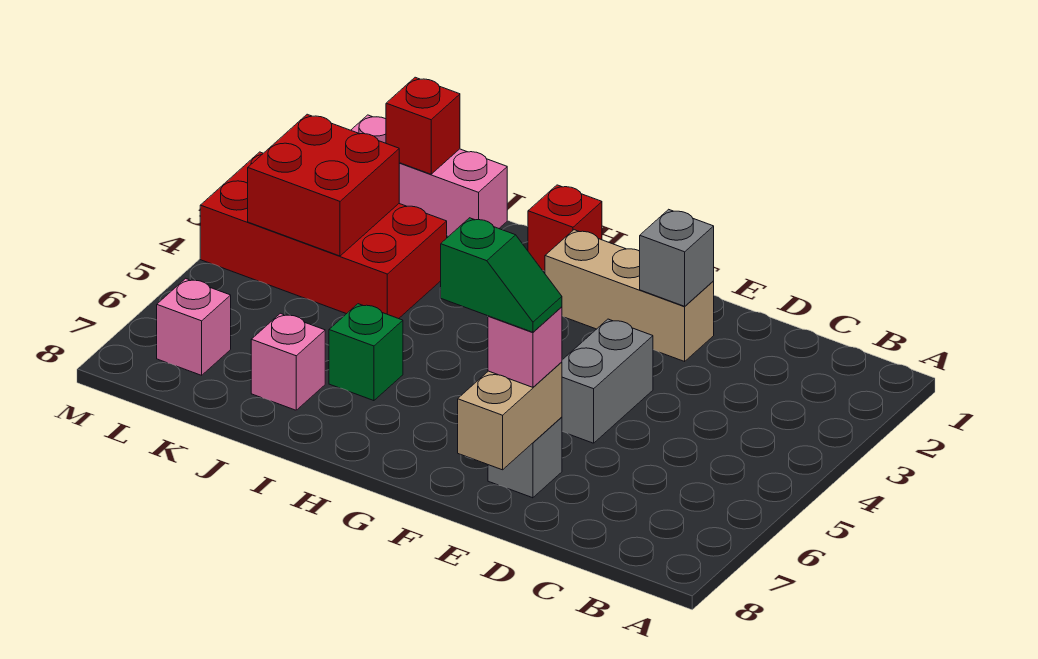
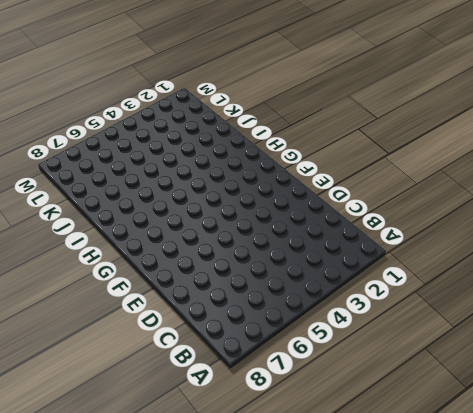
none -> tan brick E2:G2 level 1
none -> grey brick E4:E5 level 1
none -> grey brick E7 level 1

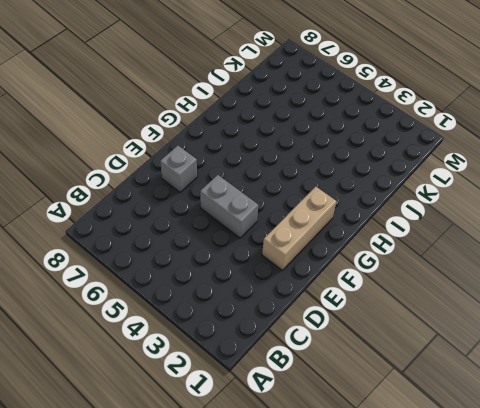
none -> red brick H1 level 1
none -> green brick I6 level 1
none -> pink brick J1:L1 level 1

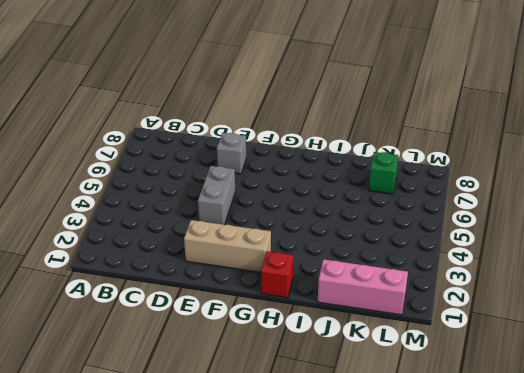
green brick K7 level 1 -> green brick I6 level 1
none -> red brick J3:M4 level 1
none -> pink brick J7 level 1
none -> pink brick L7 level 1

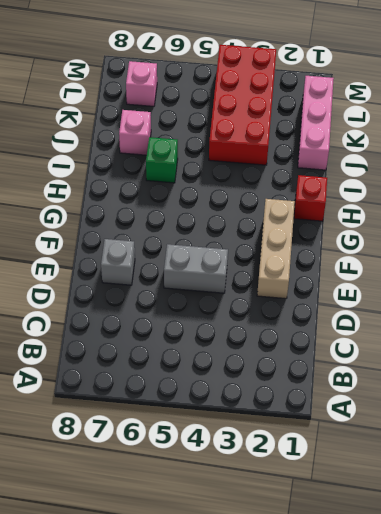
none -> grey brick E2 level 2
none -> tan brick E7:E8 level 2
none -> red brick K1 level 2

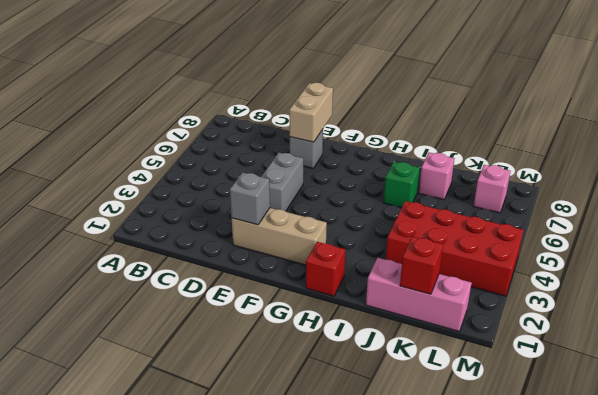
none -> red brick K3:L4 level 2
none -> pink brick E7 level 3
none -> green slope E7:F7 level 4 top F

